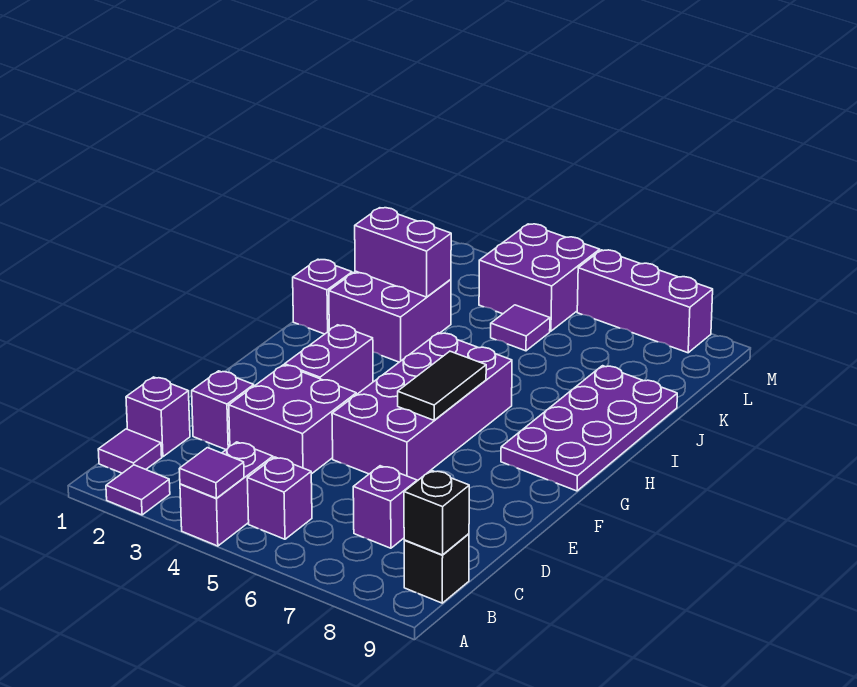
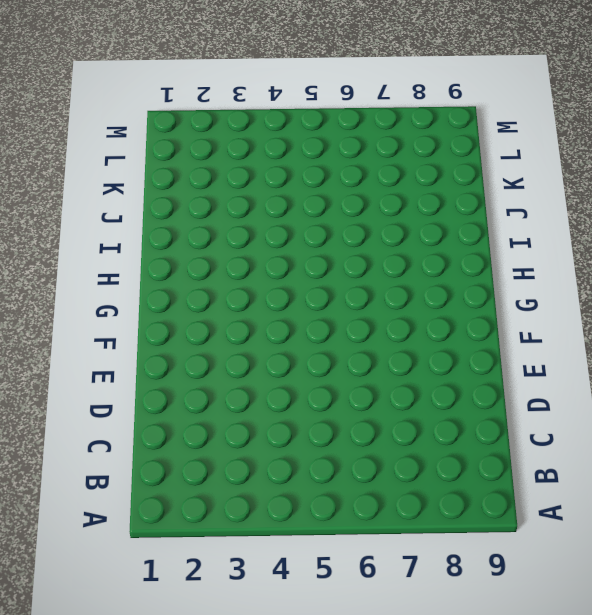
none -> purple tile A2 level 1
none -> purple brick A4:B4 level 1
none -> purple tile B1 level 1

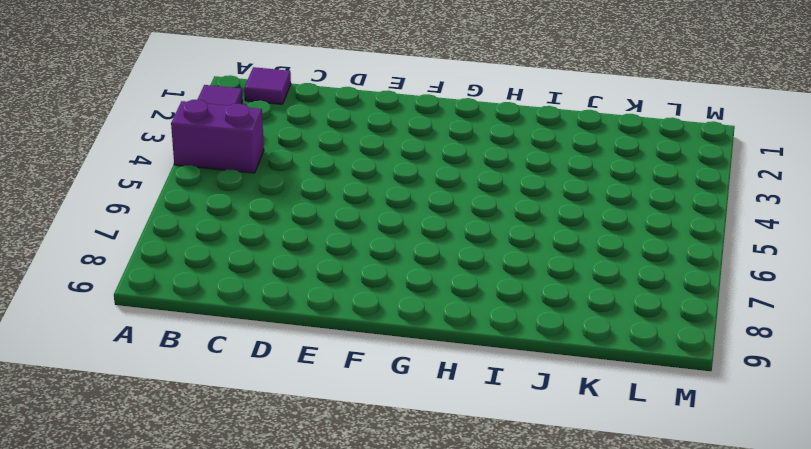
none -> purple brick B5 level 1
none -> black brick B9 level 1
none -> purple brick C1 level 1

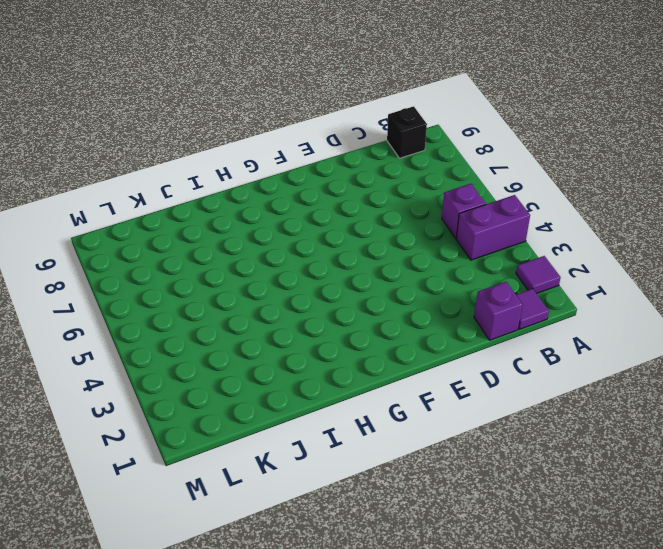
none -> purple brick C7 level 1
none -> purple brick D2 level 1
none -> purple brick D3:E4 level 1

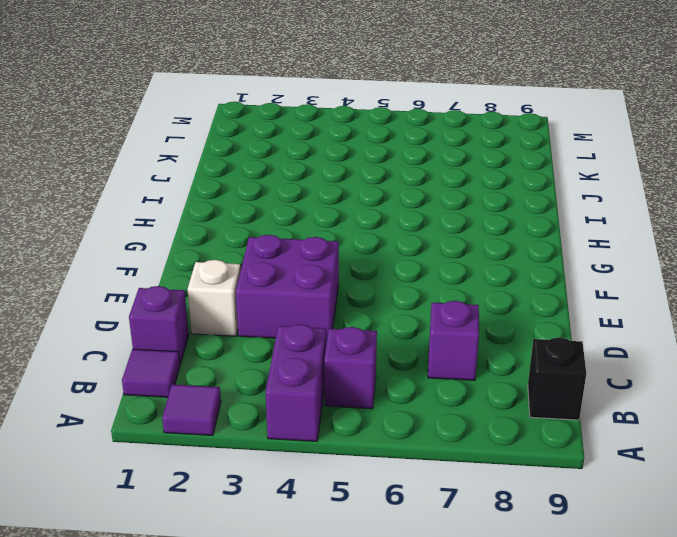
white brick D2 level 1 -> purple brick D2 level 1
none -> purple brick E5:H6 level 1
none -> purple brick F3:G3 level 1
none -> purple plate G8:J9 level 1

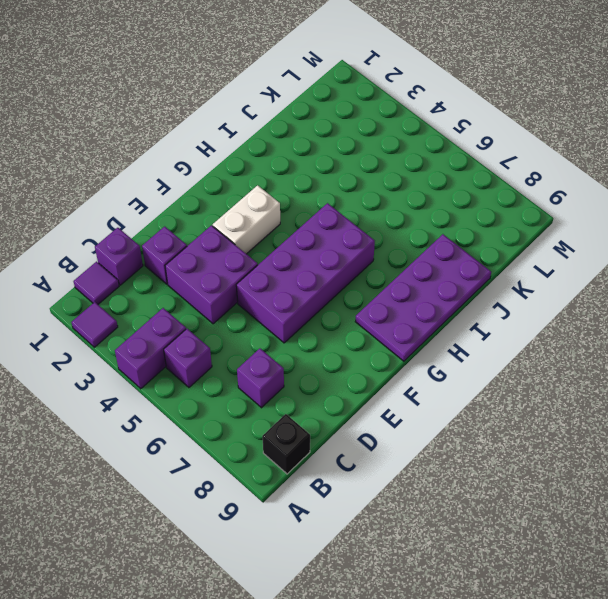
white brick F3:G3 level 1 -> purple brick F3:G3 level 1
none -> purple brick I1 level 1
none -> purple brick I2:J3 level 1
none -> purple tile K5 level 1

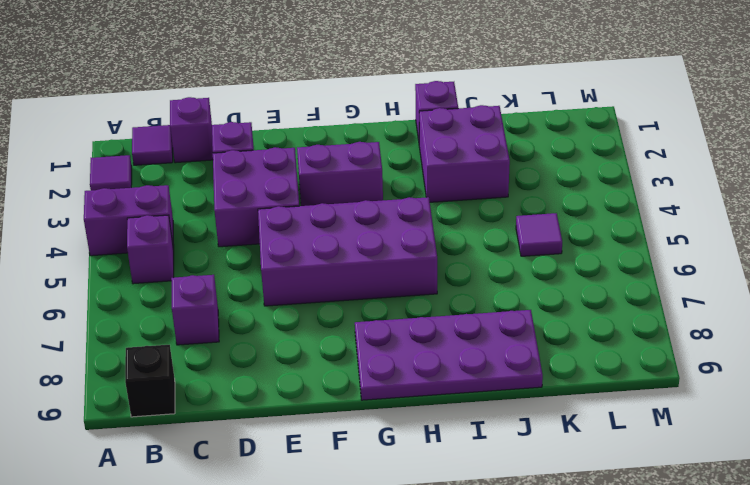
none -> purple brick L4:M5 level 1
none -> purple brick M6:M8 level 1
none -> purple tile A4 level 2

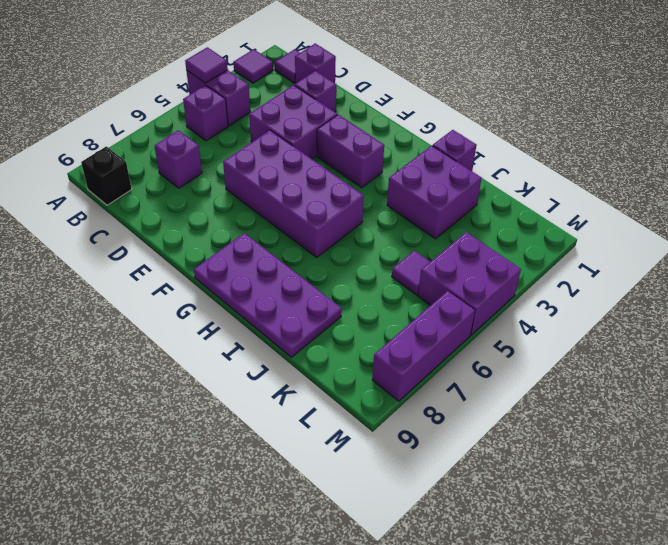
none -> black brick B9 level 2
none -> black tile F6:G6 level 2
none -> purple brick J2:J3 level 2

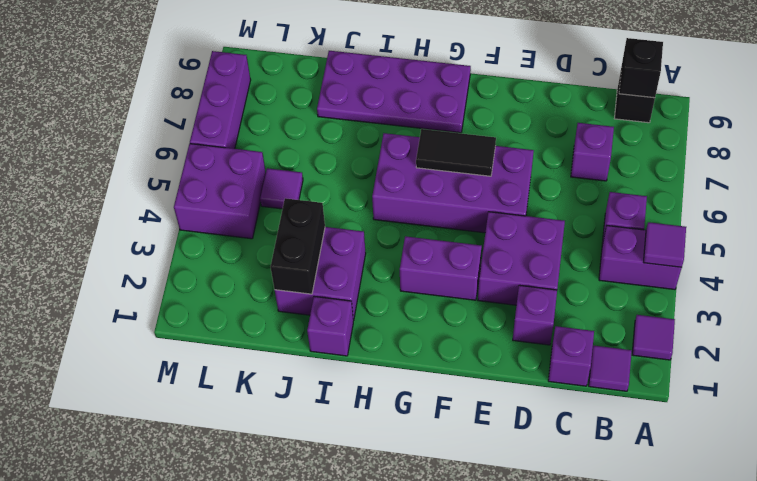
black brick J2:J3 level 2 -> purple brick J2:J3 level 2

